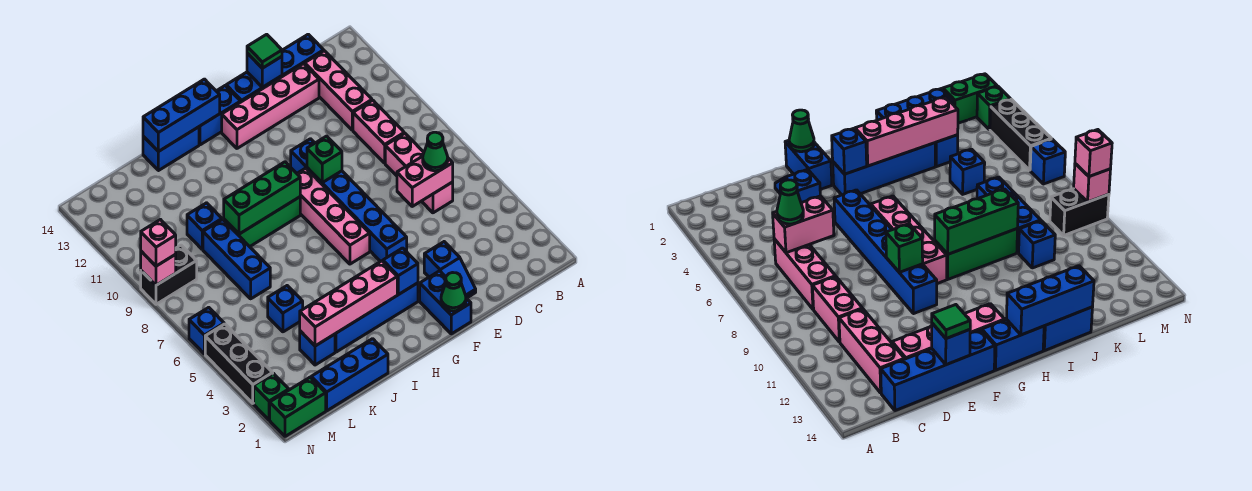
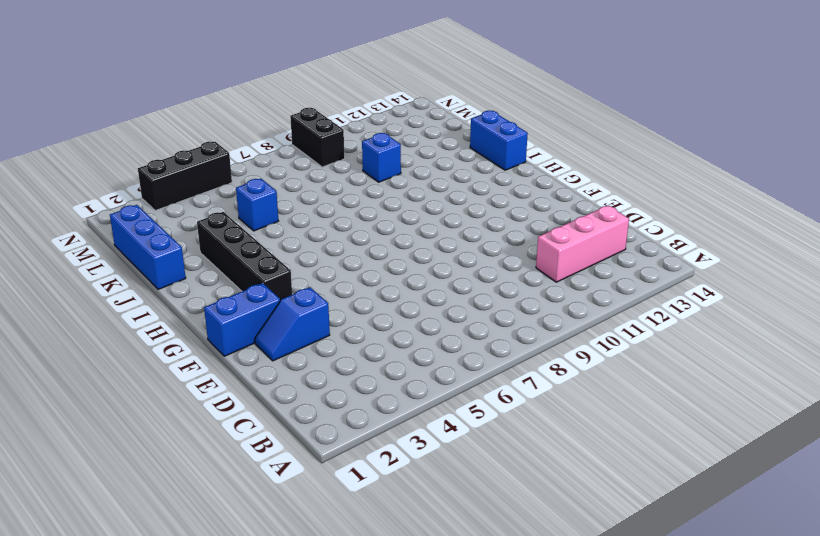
black brick G3:J3 level 1 -> blue brick G3:J3 level 1
none -> pink brick C6:C8 level 1
none -> pink brick C9:C10 level 1
none -> blue brick C14:F14 level 1
none -> pink brick D13:G13 level 1

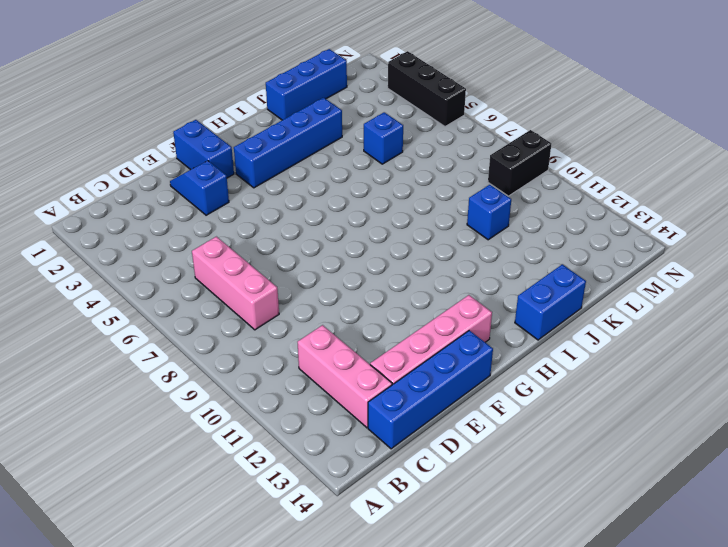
none -> pink brick C9:C10 level 1
none -> blue brick F5:F10 level 1
none -> pink brick G6:G9 level 1
none -> blue brick G14:H14 level 1

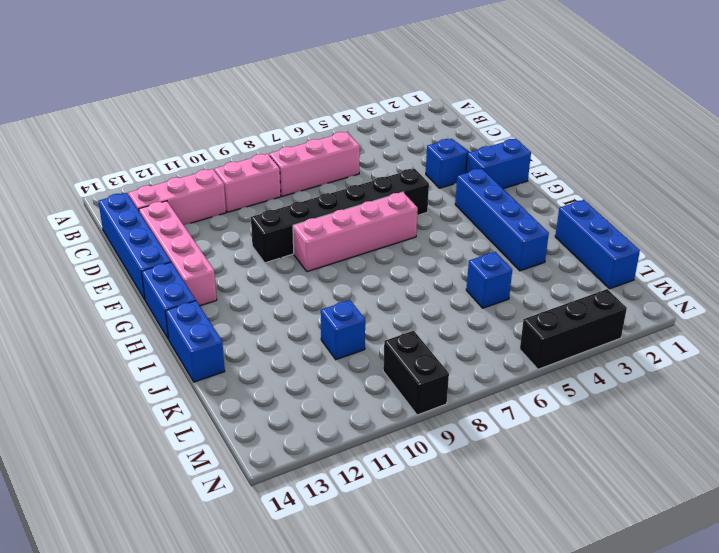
black brick F5:F10 level 1 -> blue brick F5:F10 level 1
none -> green brick H9:J9 level 1
none -> blue brick K3 level 1
none -> blue brick K7:K9 level 1
none -> green brick M1:N1 level 1

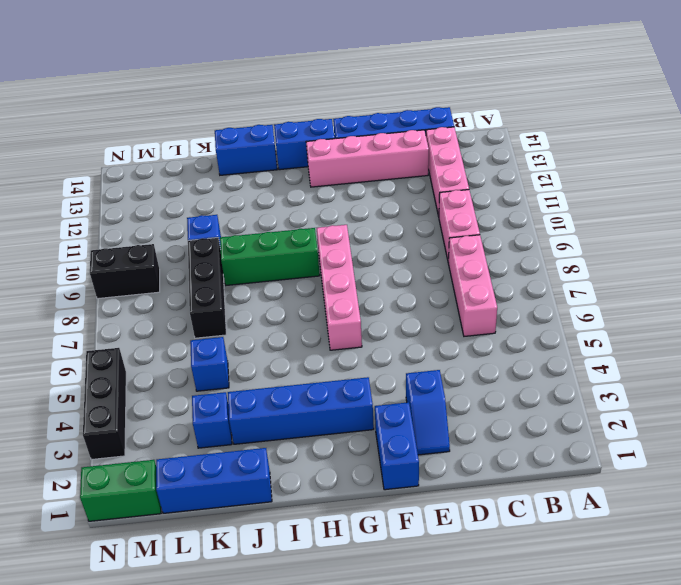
black brick K7:K9 level 1 -> blue brick K7:K9 level 1
none -> blue brick F5:F10 level 1
none -> green brick N2 level 1
none -> blue brick N6 level 1
none -> pink brick C6:D6 level 2

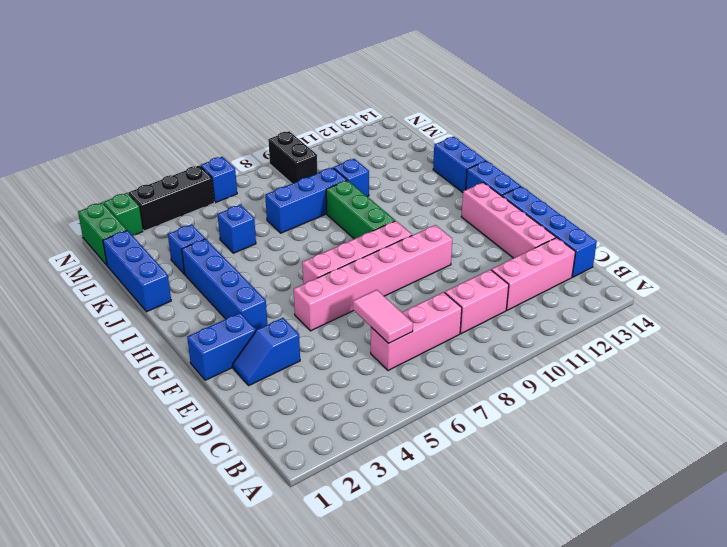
pink tile C6:D6 level 2 -> pink brick C6:D6 level 2
pink brick F5:F10 level 1 -> blue brick F5:F10 level 1
none -> blue brick E14 level 2
none -> green cone F1 level 2
none -> green brick F9 level 2
none -> blue brick G3 level 2

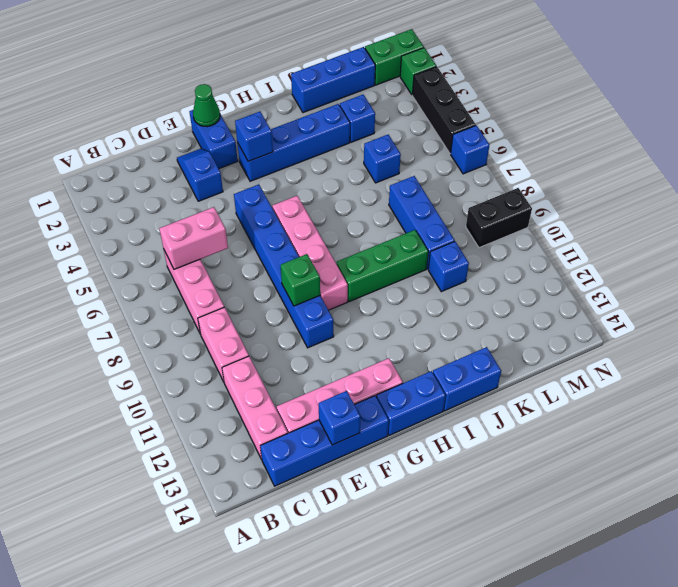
none -> pink brick H3:K3 level 2
none -> green brick H9:J9 level 2
none -> blue brick H14:J14 level 2
none -> pink brick N9 level 2

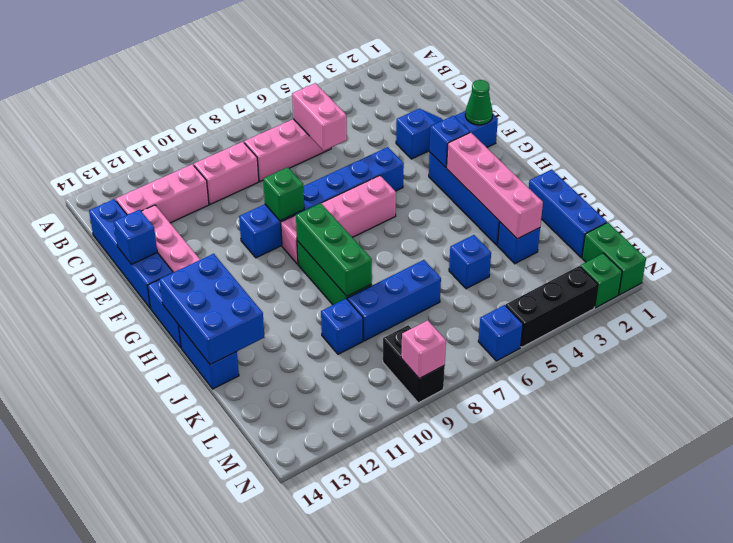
blue brick H13:J14 level 2 -> blue brick H14:J14 level 2
none -> green cone C6 level 3
none -> green tile E14 level 3
none -> pink brick N9 level 3

